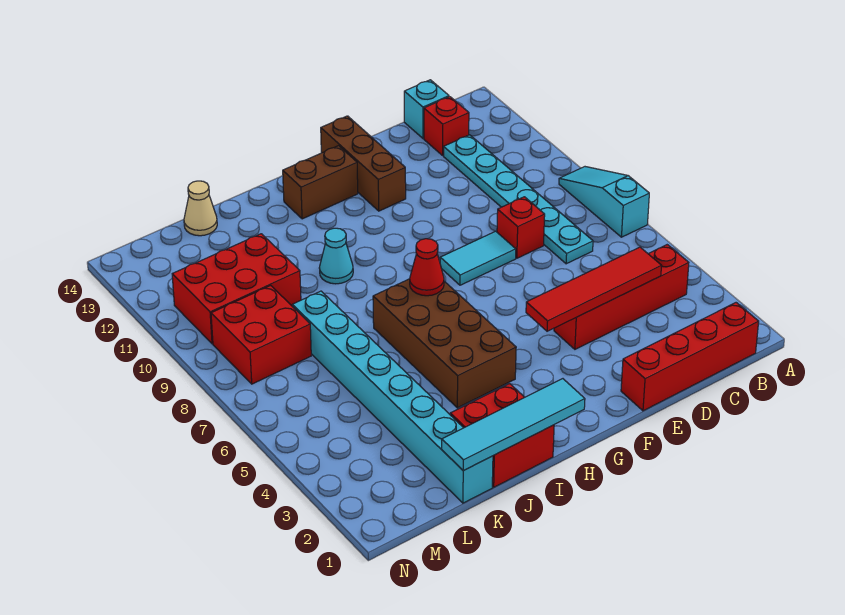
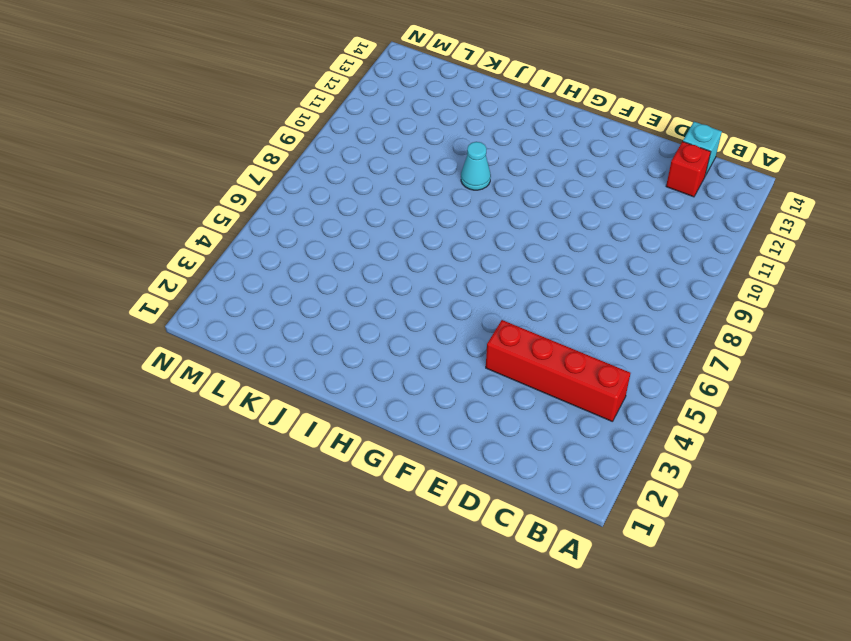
none -> cyan slope A7:A9 level 1 top 7
none -> red brick B1:E1 level 1
none -> cyan plate C7:C12 level 1

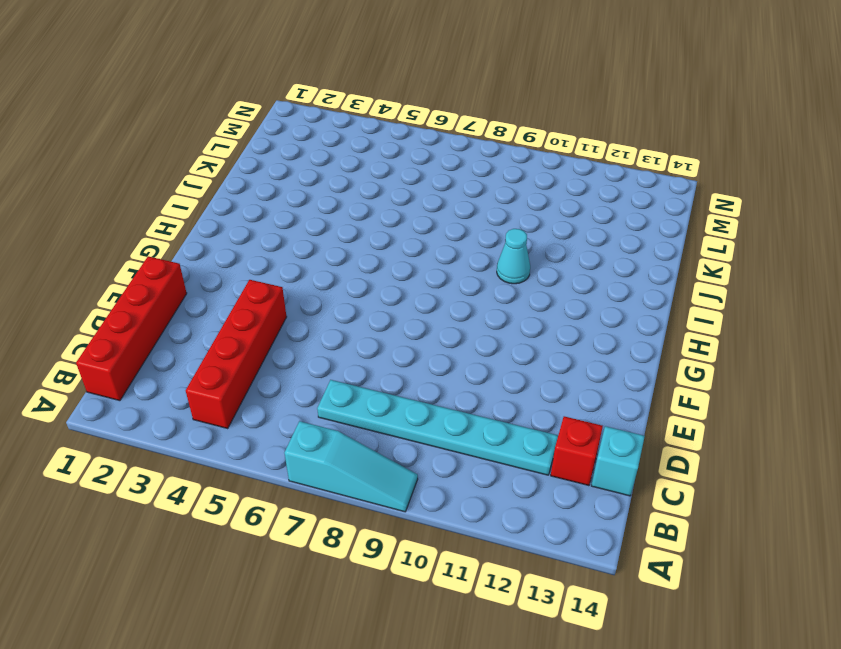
none -> red brick D8 level 1
none -> cyan tile E8:F8 level 1
none -> brown brick F12:F14 level 1

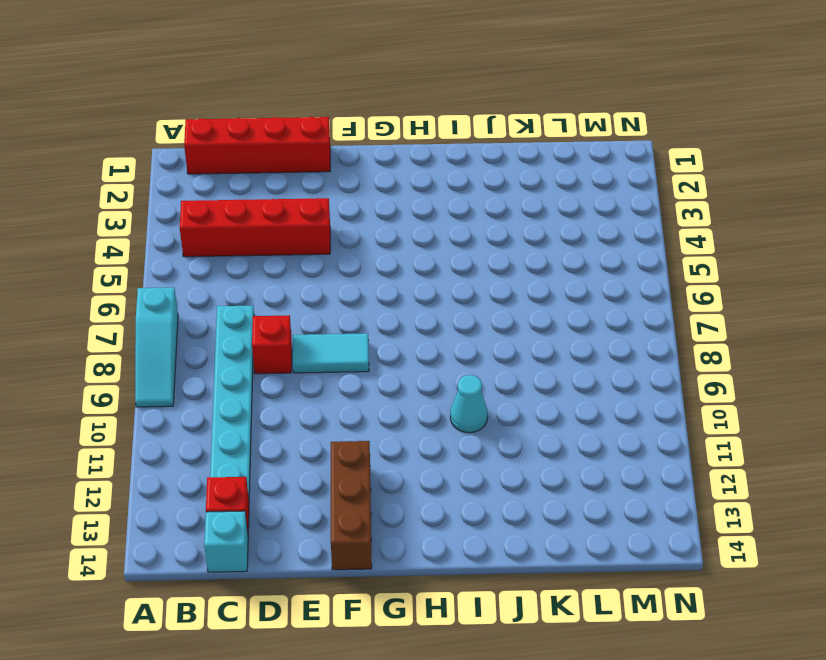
none -> brown brick G13:H13 level 1
none -> brown brick H4:I7 level 1
none -> red brick I1:J2 level 1

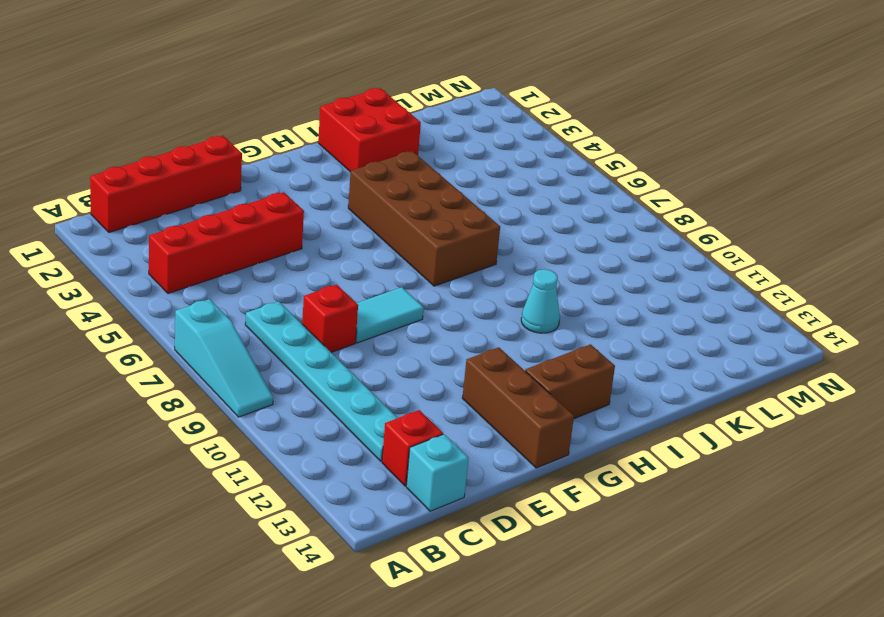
none -> cyan brick K1:K8 level 1
none -> red brick K10:M11 level 1
none -> tan cone K14 level 1

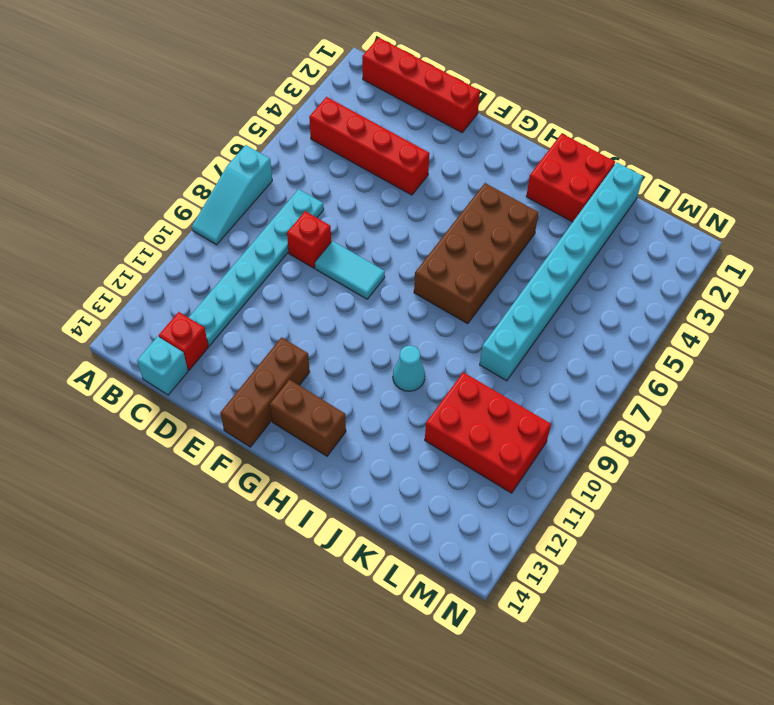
none -> tan cone K14 level 1
none -> red brick L8:M9 level 1
none -> red tile C4:F4 level 2

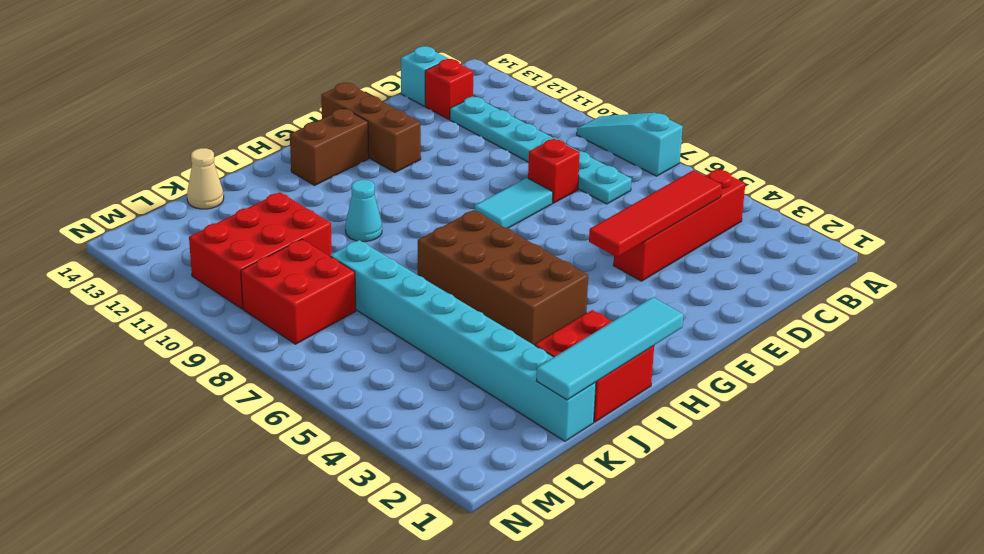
none -> red brick B1:E1 level 1
none -> red cone H7 level 2

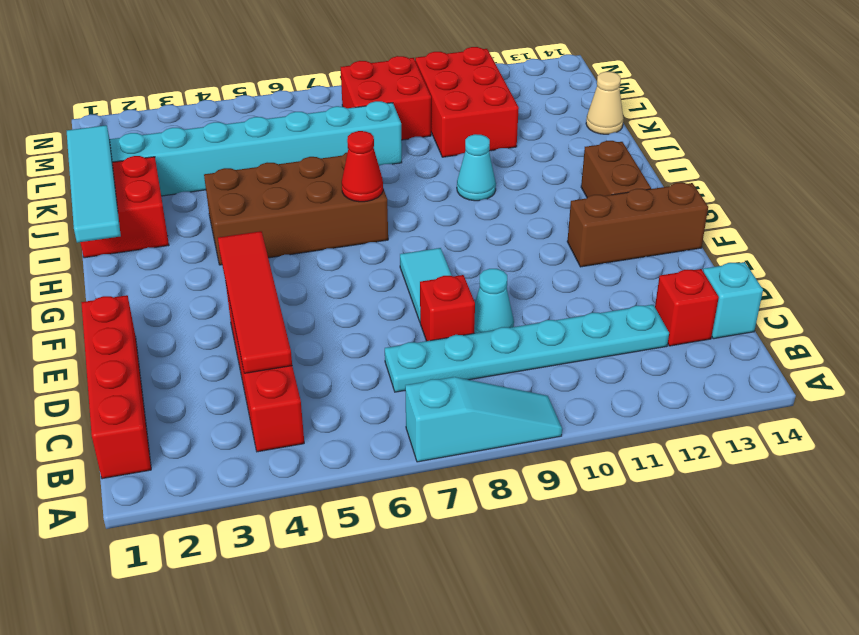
cyan cone D9 level 1 -> none

